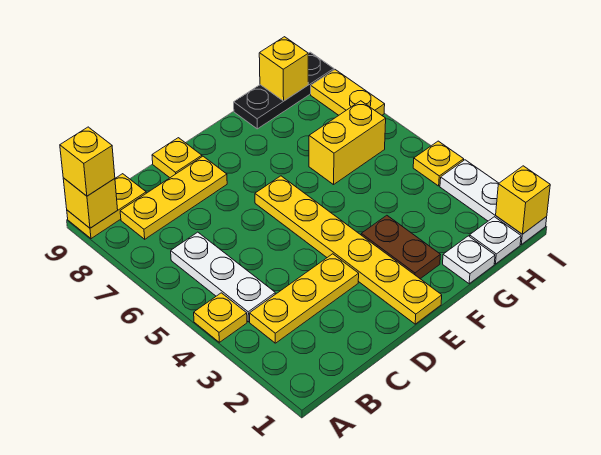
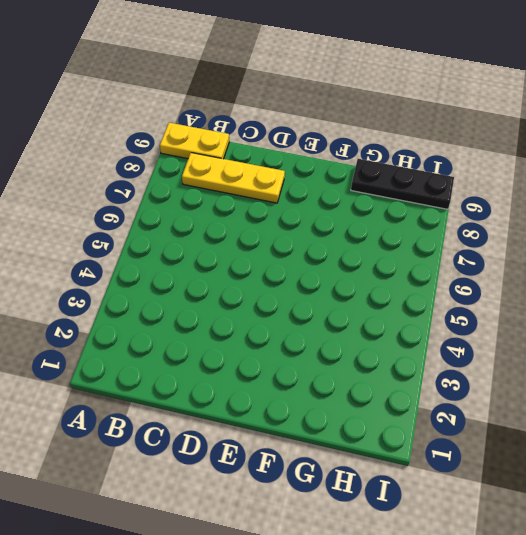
none -> yellow plate A4 level 1
none -> yellow plate B3:D3 level 1
none -> white plate B4:B6 level 1

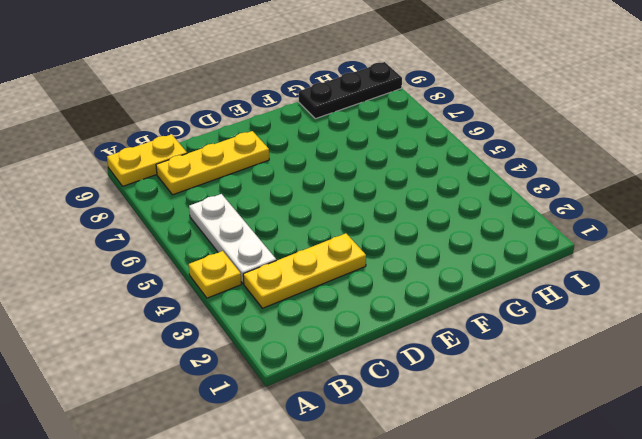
none -> yellow plate D9 level 1
none -> yellow plate E1:E6 level 1
none -> brown plate F2:F3 level 1

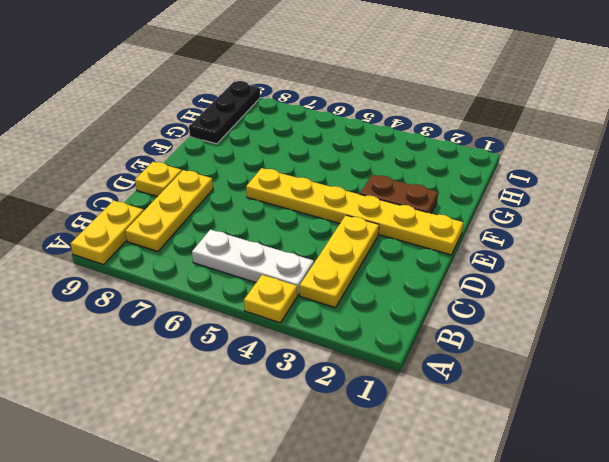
none -> white plate G1 level 1
none -> yellow brick G6:H6 level 1
none -> white plate H1 level 1

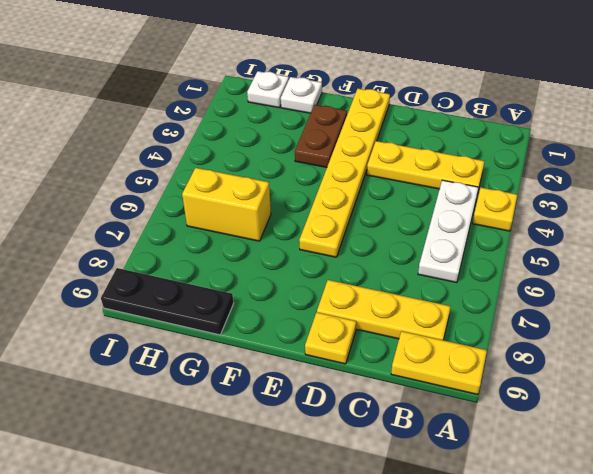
none -> white plate I1:I3 level 1
none -> yellow plate I4 level 1
none -> yellow plate I7:I8 level 1

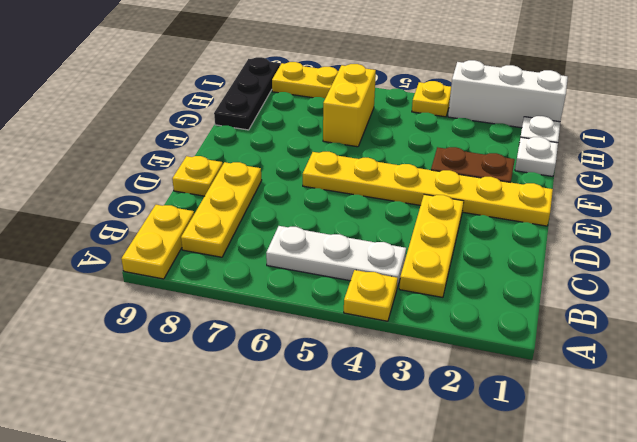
white brick I1:I3 level 1 -> white plate I1:I3 level 1
none -> yellow brick A9 level 2
none -> yellow brick H9 level 2
none -> yellow brick I1 level 2

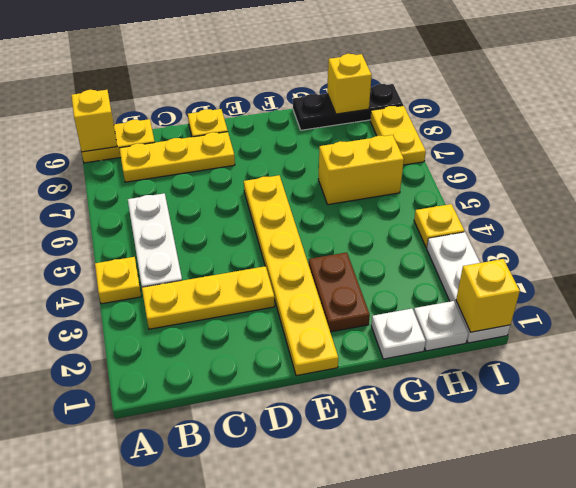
none -> yellow brick A9 level 3

